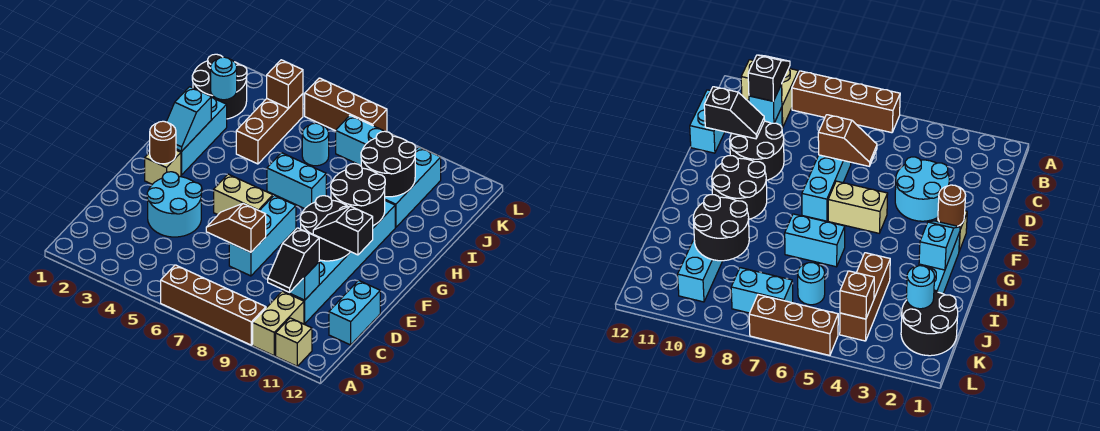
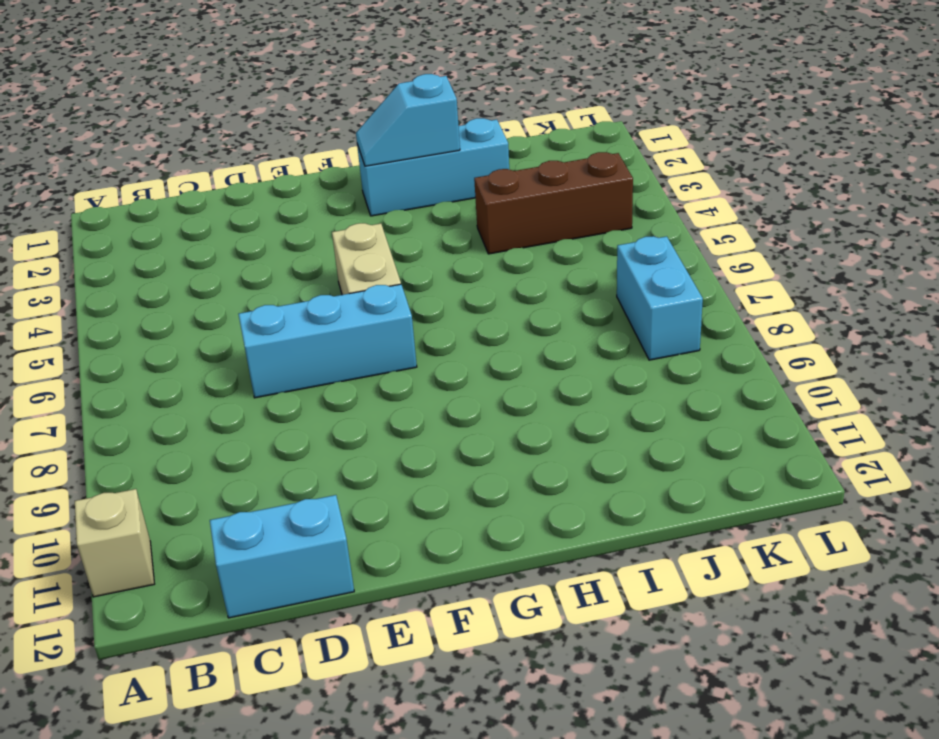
none -> brown brick A6:A9 level 1
none -> tan brick A10:B10 level 1
none -> cyan brick C10:H10 level 1

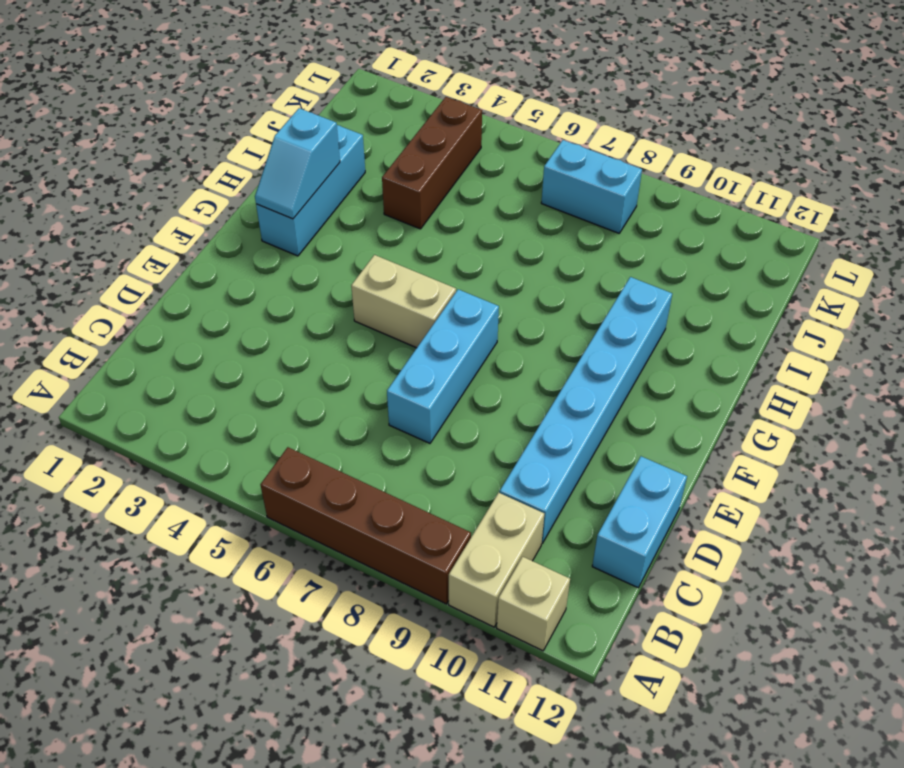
none -> cyan round brick D3:E4 level 1
none -> tan brick F2 level 1
none -> cyan brick H6:H7 level 1

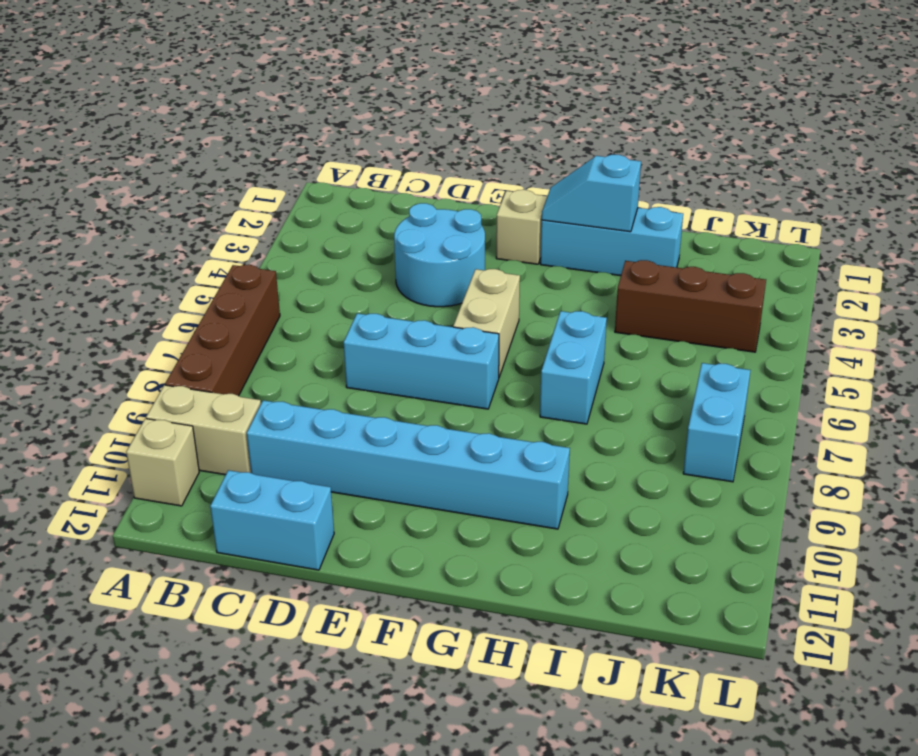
none -> cyan brick I10:K10 level 1
none -> black round brick J1:K2 level 1
none -> cyan round brick J6 level 1

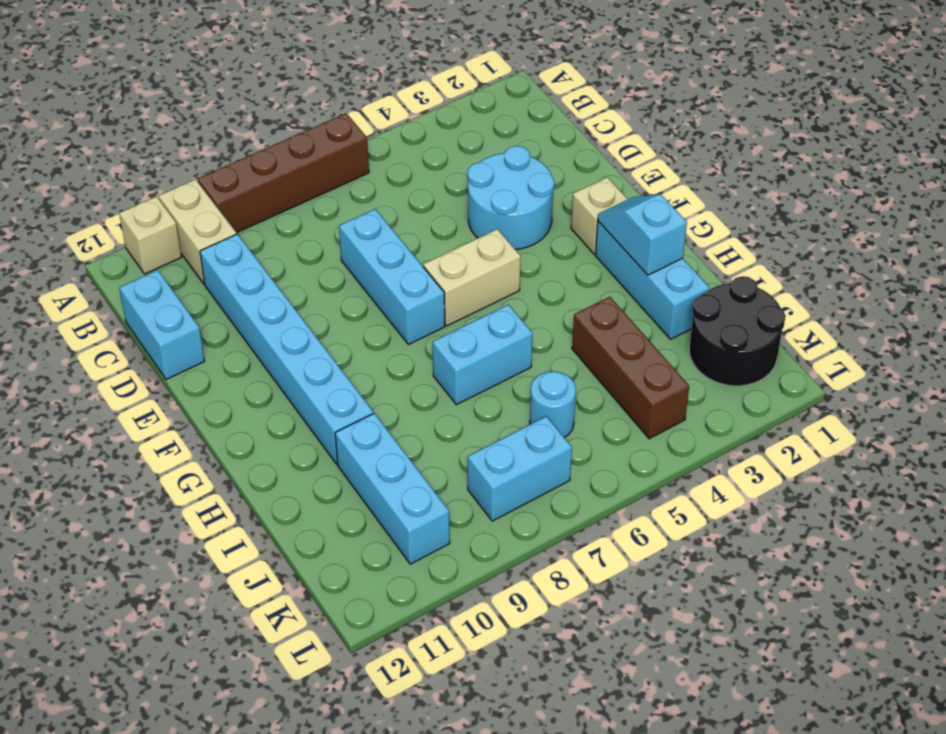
none -> brown brick L5:L7 level 1
none -> cyan brick C10 level 2
none -> brown slope D6:D7 level 2 top 7

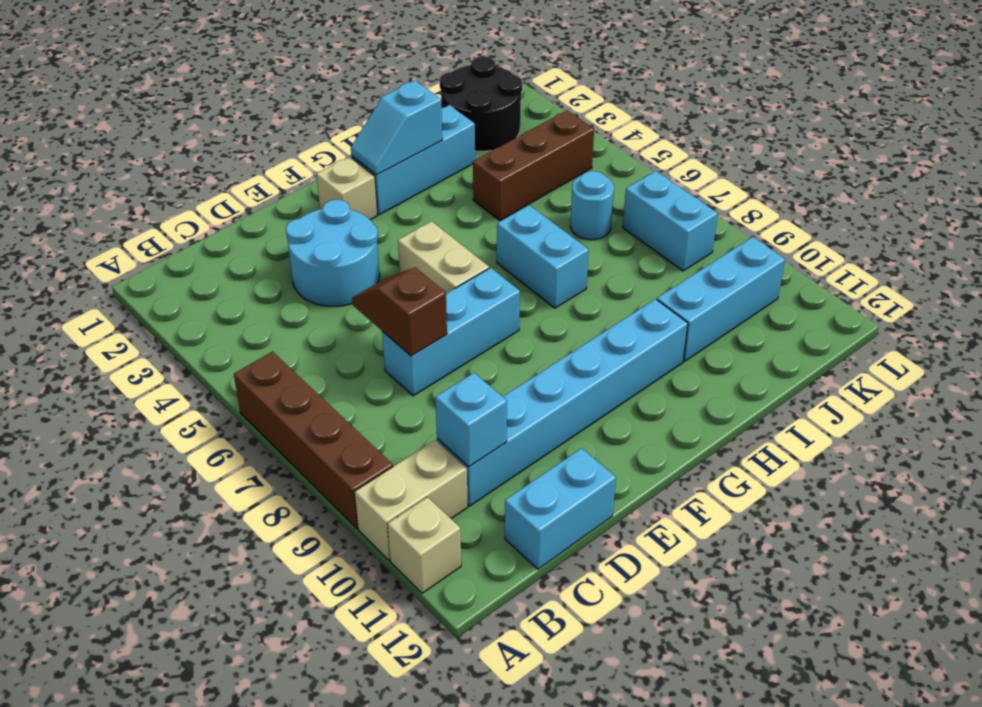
none -> brown brick L5:L7 level 1
none -> black round brick E9:F10 level 2
none -> brown round brick F2 level 2

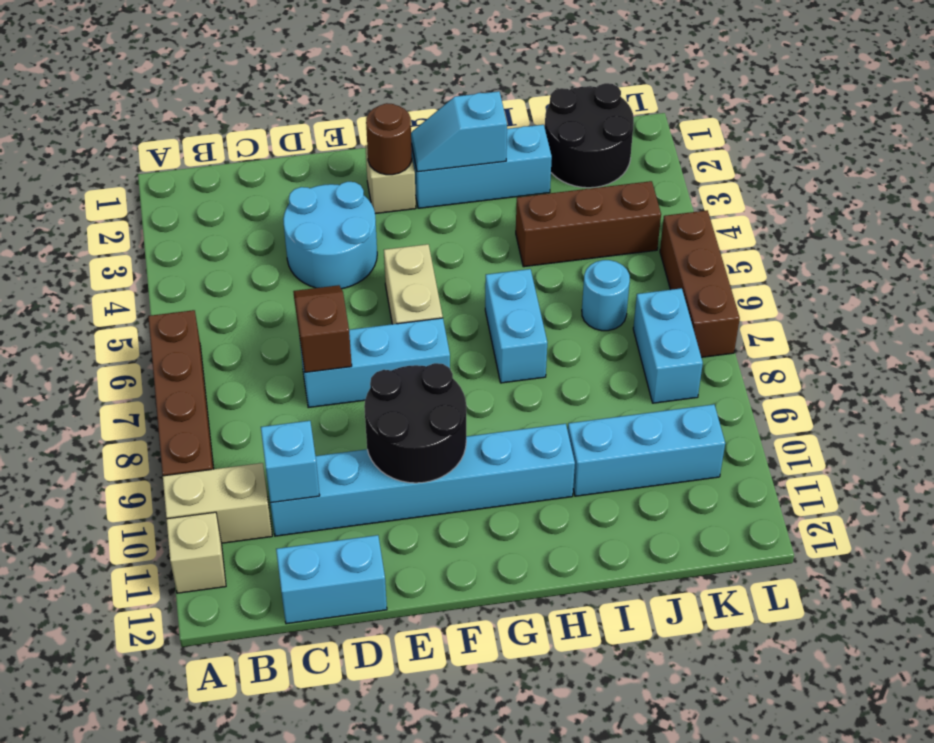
none -> black round brick G9:H10 level 2
none -> black round brick I9:J10 level 2
none -> cyan round brick J2 level 2

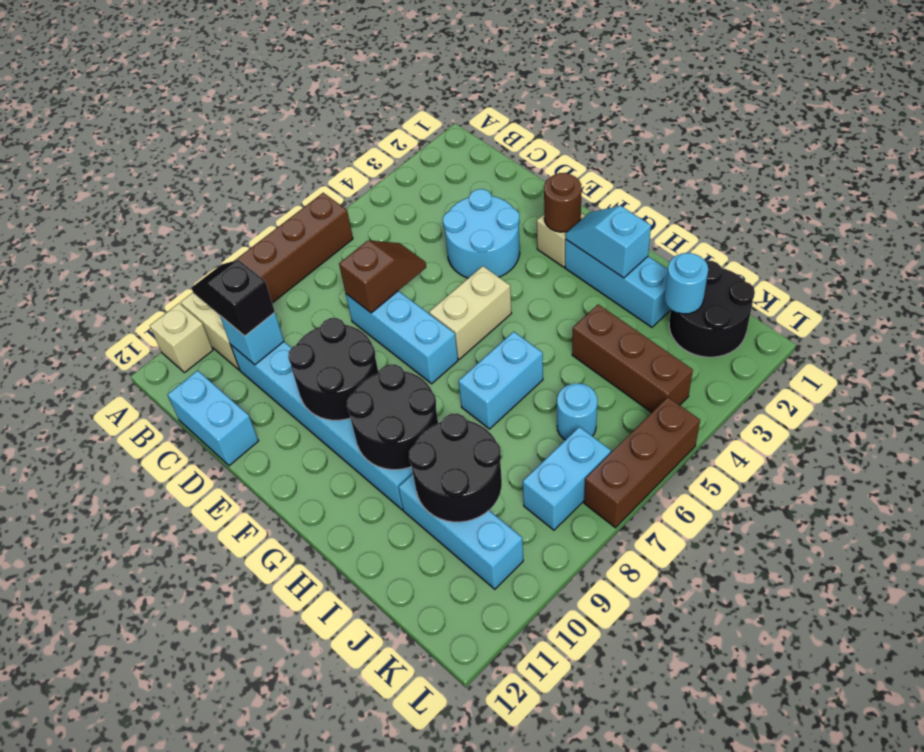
none -> brown brick K4 level 2
none -> black slope E10:E11 level 3 top 11

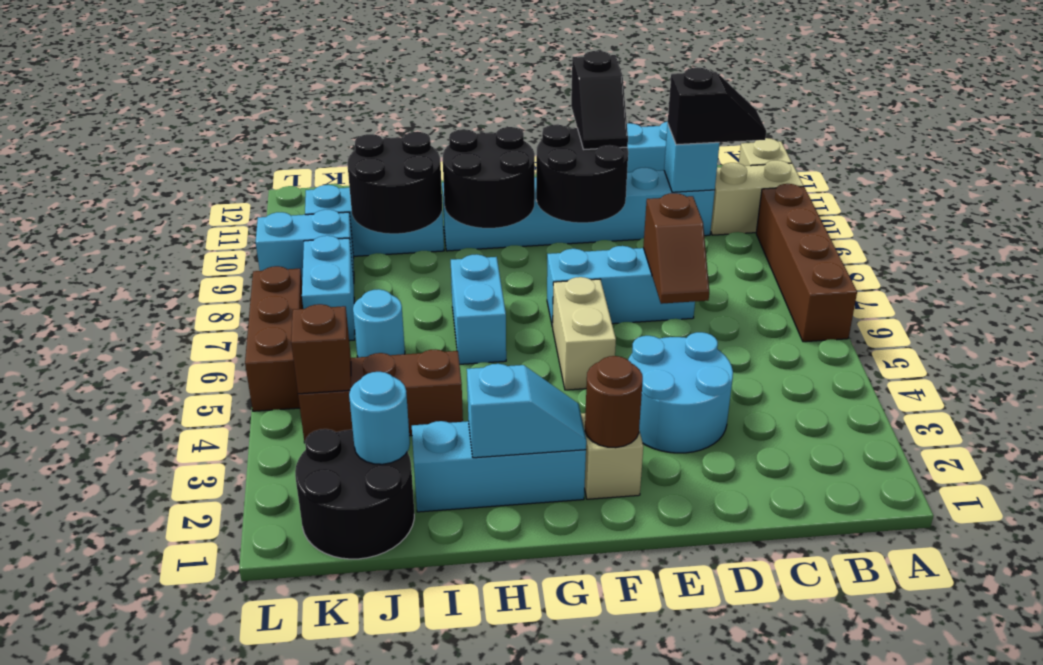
cyan brick K9:L9 level 1 -> none

